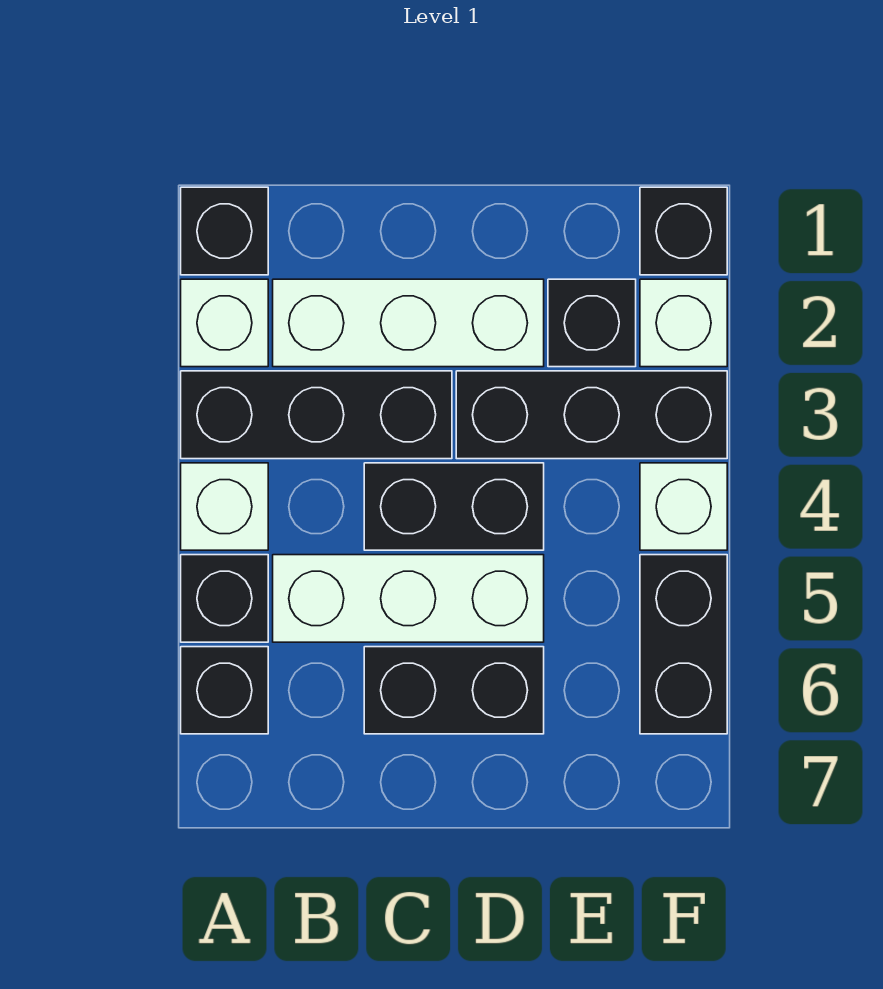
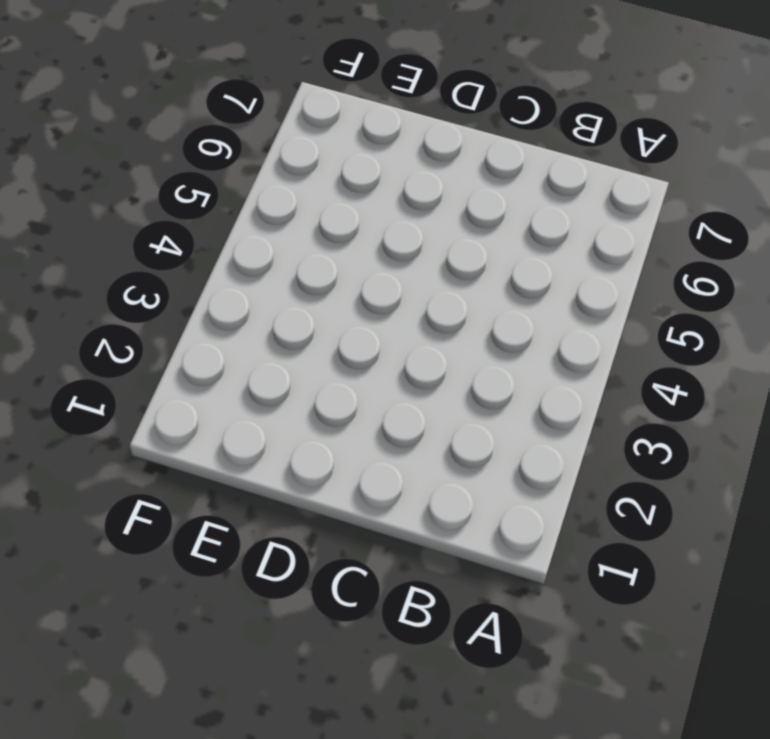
none -> black brick A1 level 1
none -> white brick A2 level 1
none -> black brick A3:C3 level 1

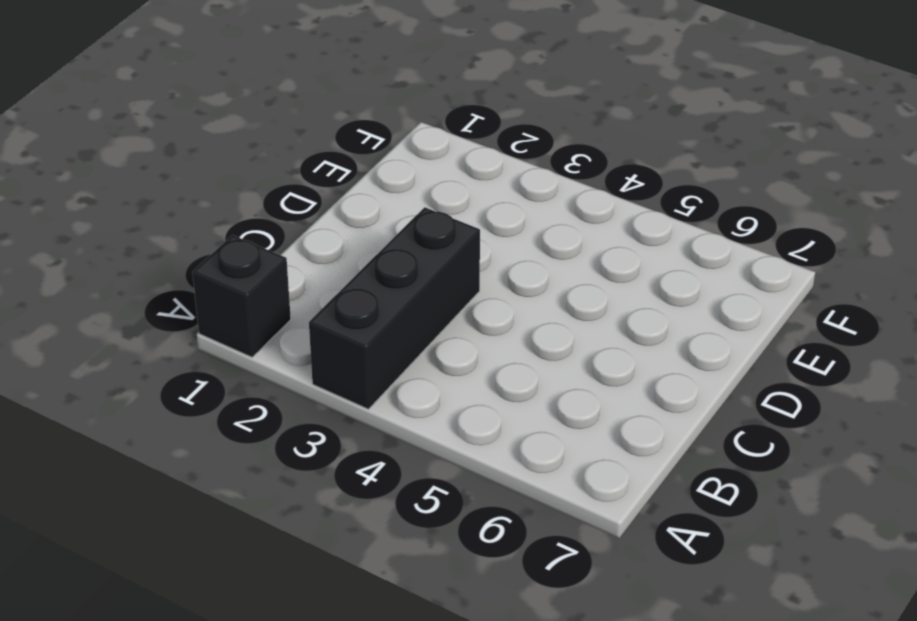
none -> white brick A2 level 1
none -> white brick A4 level 1
none -> black brick A5 level 1

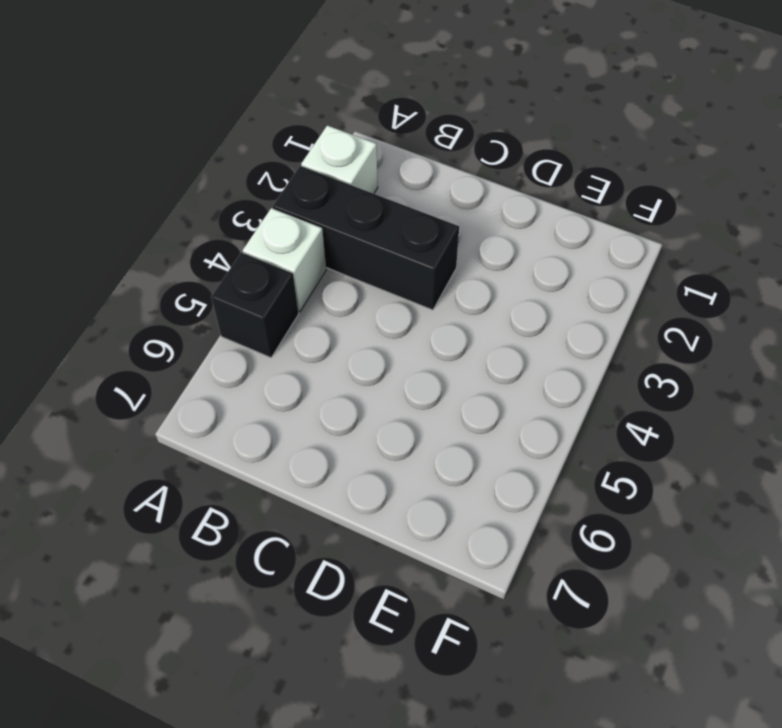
none -> black brick A1 level 1
none -> black brick A6 level 1
none -> white brick B2:D2 level 1

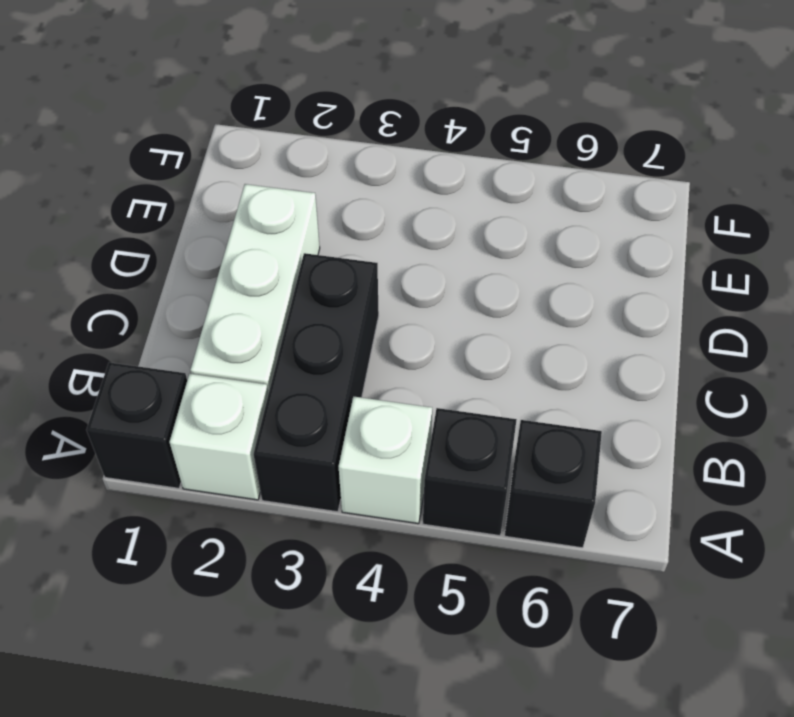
none -> white brick B5:D5 level 1
none -> black brick C4:D4 level 1
none -> black brick C6:D6 level 1

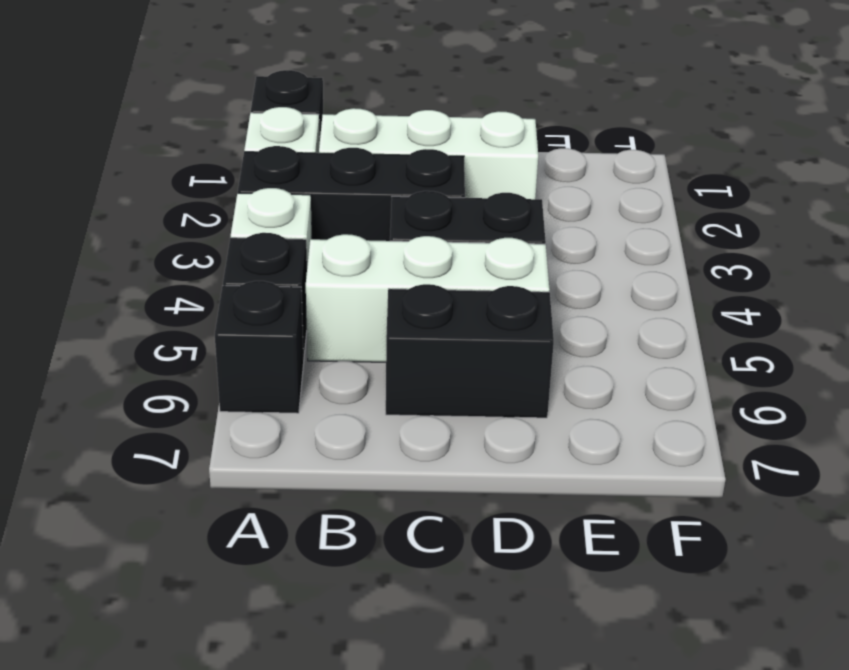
none -> black brick D3:F3 level 1
none -> black brick E2 level 1
none -> black brick F1 level 1

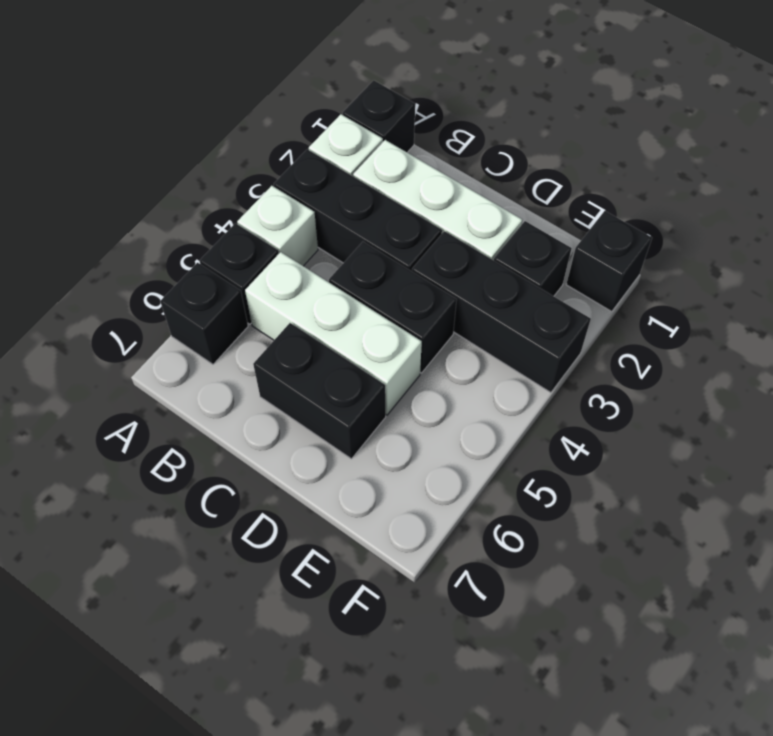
none -> white brick F2 level 1
none -> white brick F4 level 1
none -> black brick F5:F6 level 1

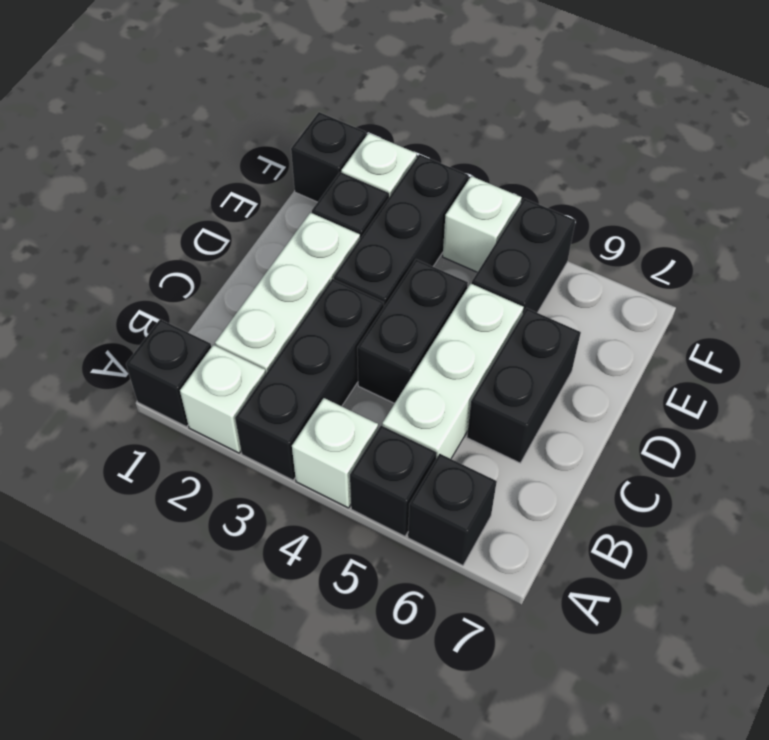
black brick E5:F5 level 1 -> black brick F5:F6 level 1

